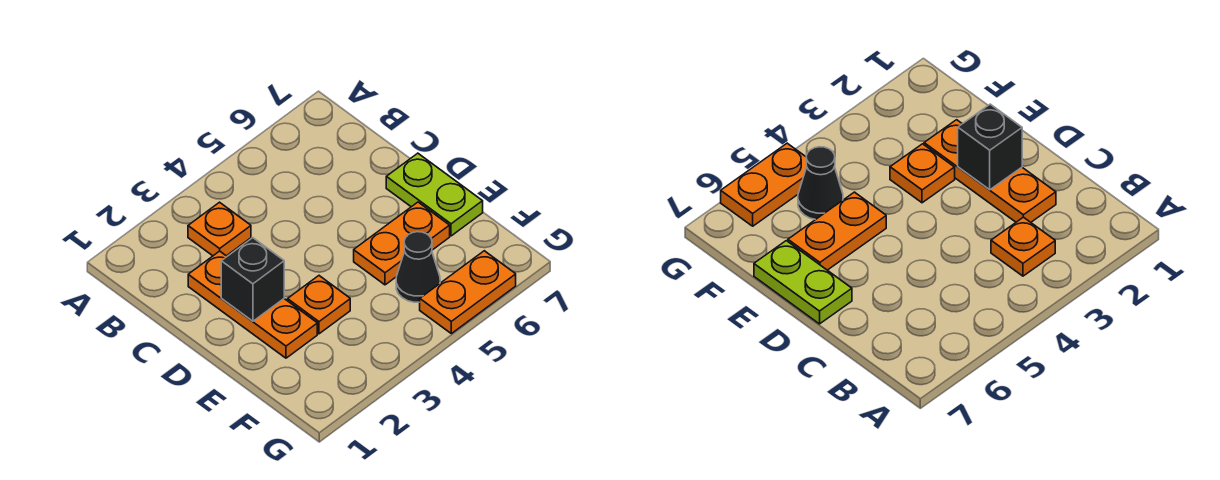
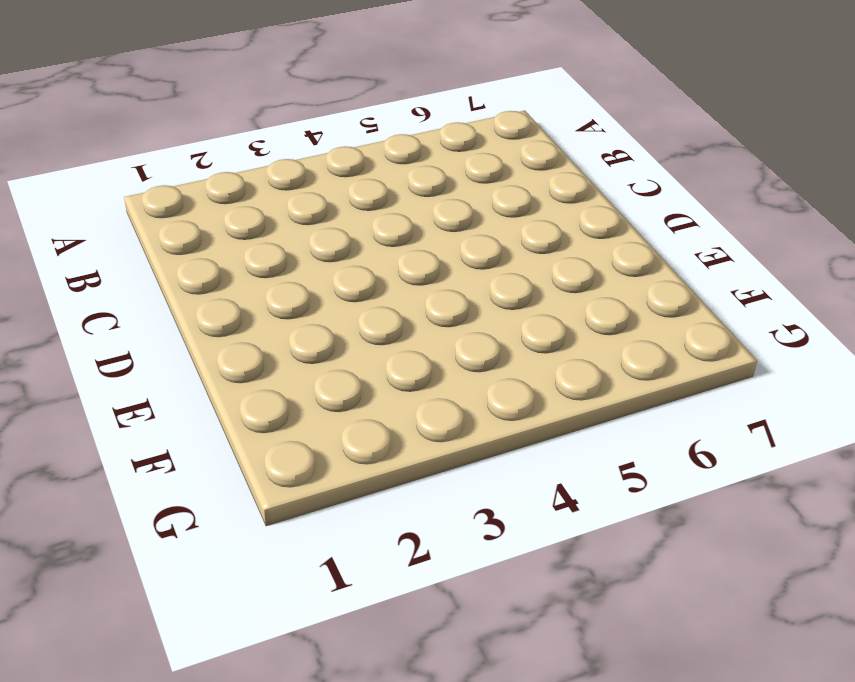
none -> orange plate B3 level 1
none -> orange plate C2:E2 level 1

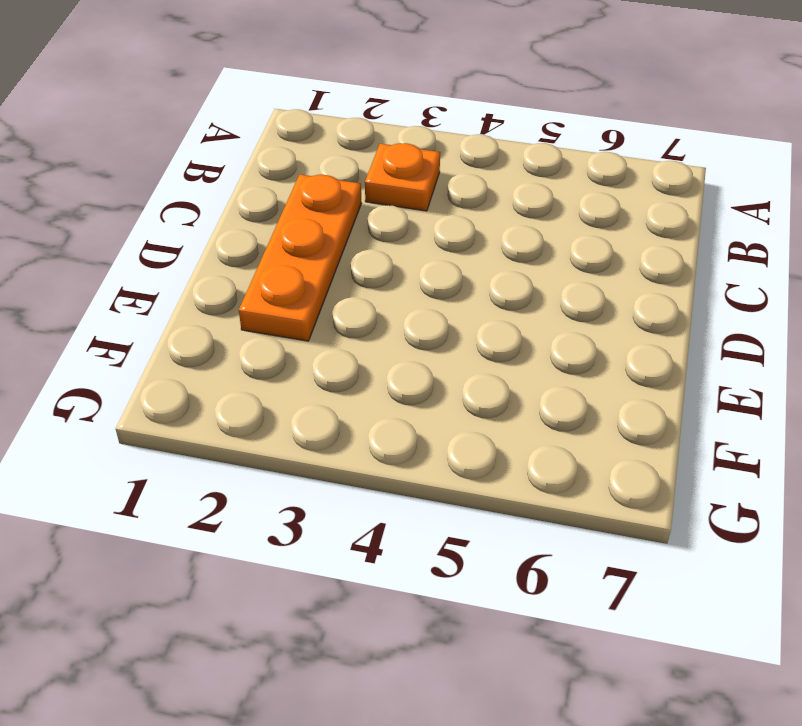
none -> lime plate D7:E7 level 1
none -> orange plate E3 level 1

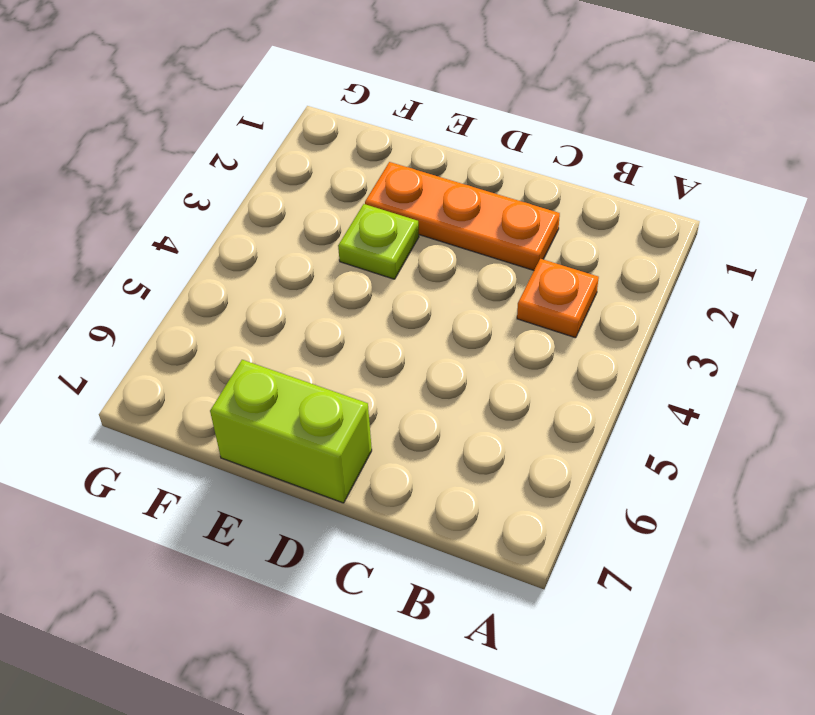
lime brick D7:E7 level 1 -> lime plate D7:E7 level 1
lime plate E3 level 1 -> orange plate E3 level 1
none -> orange plate E5:E6 level 1
none -> black cone F5 level 1

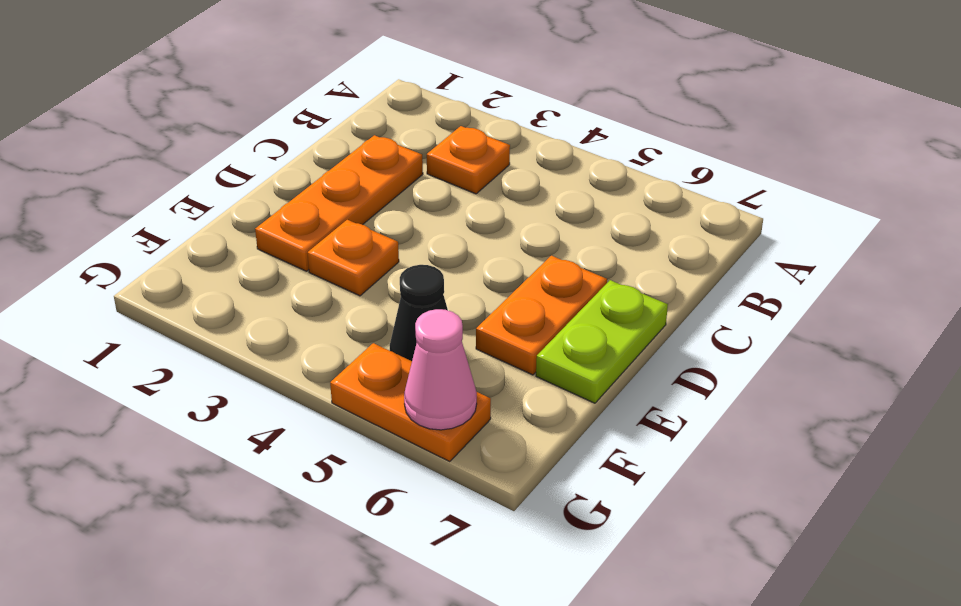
orange plate D6:E6 level 1 -> orange plate E5:E6 level 1
pink cone G6 level 2 -> none
none -> black brick D2 level 2

